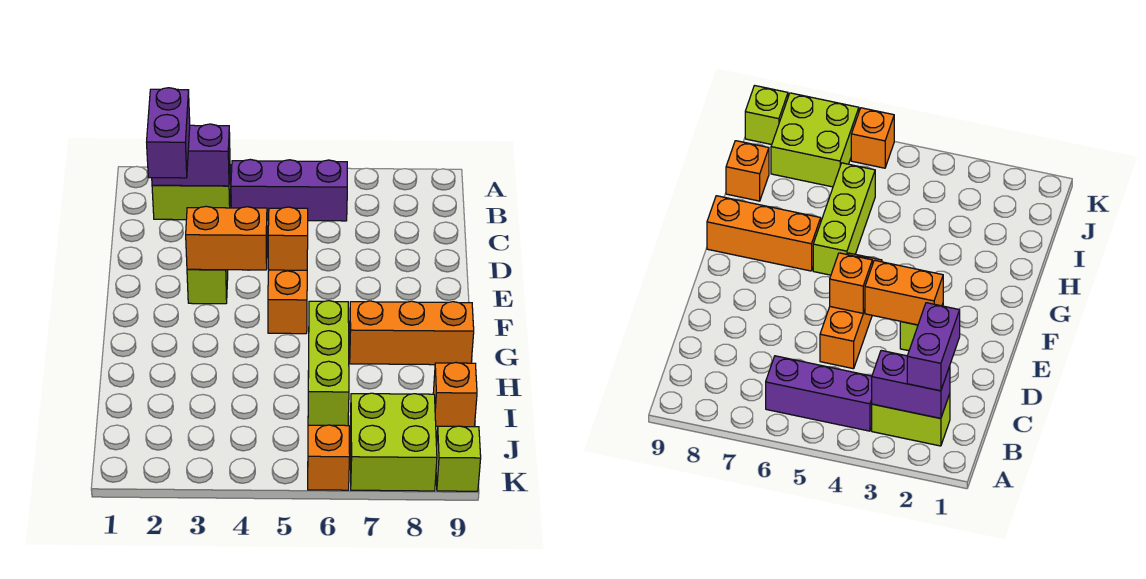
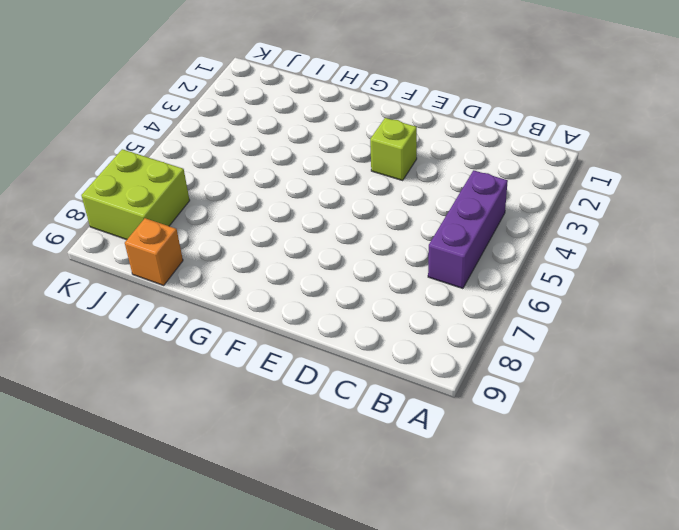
none -> lime brick B2:B3 level 1
none -> orange brick D5:F5 level 1
none -> lime brick G6:I6 level 1

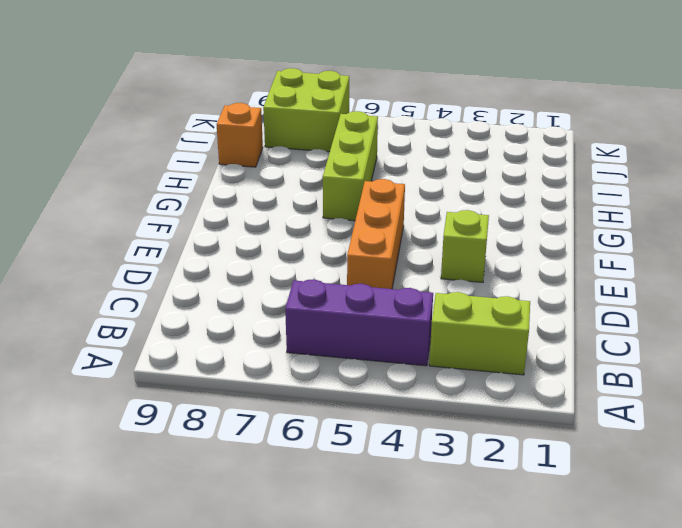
none -> orange brick G7:G9 level 1
none -> orange brick K6 level 1
none -> lime brick K9 level 1

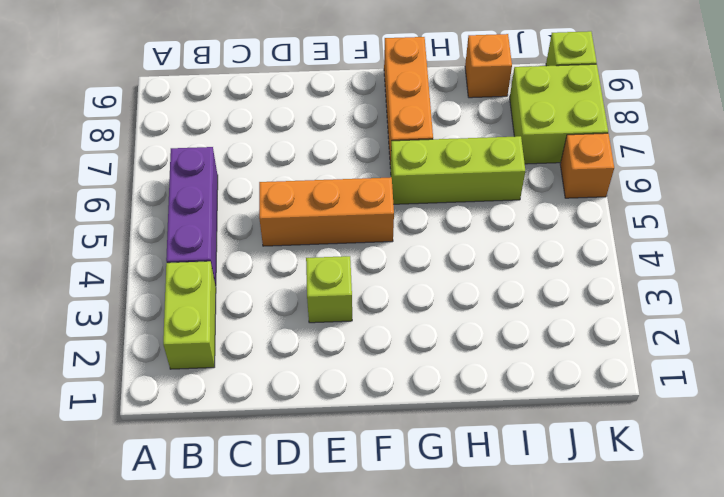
none -> purple brick B2:B3 level 2
none -> orange brick E3:E4 level 2
none -> orange brick E5 level 2

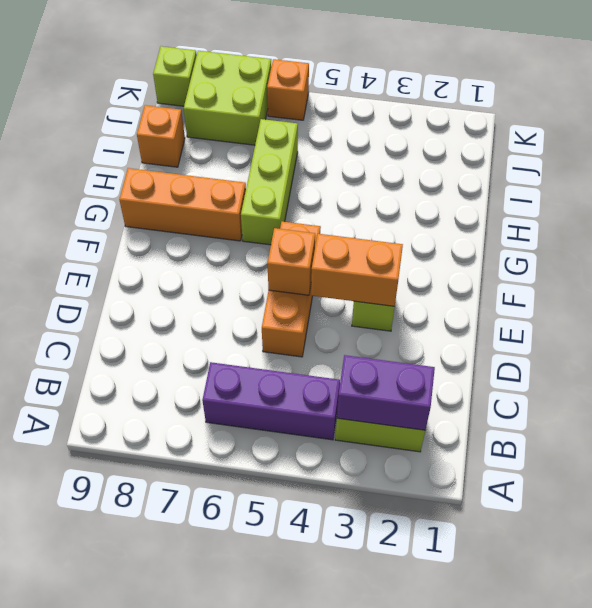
none -> purple brick B2:C2 level 3

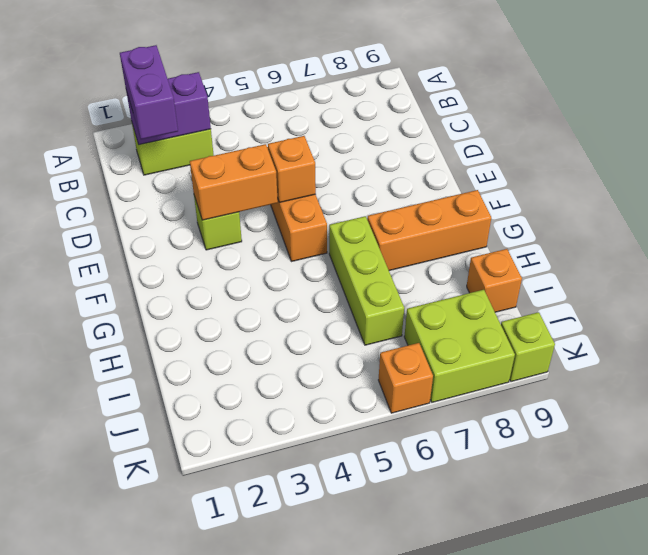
none -> purple brick B4:B6 level 1

